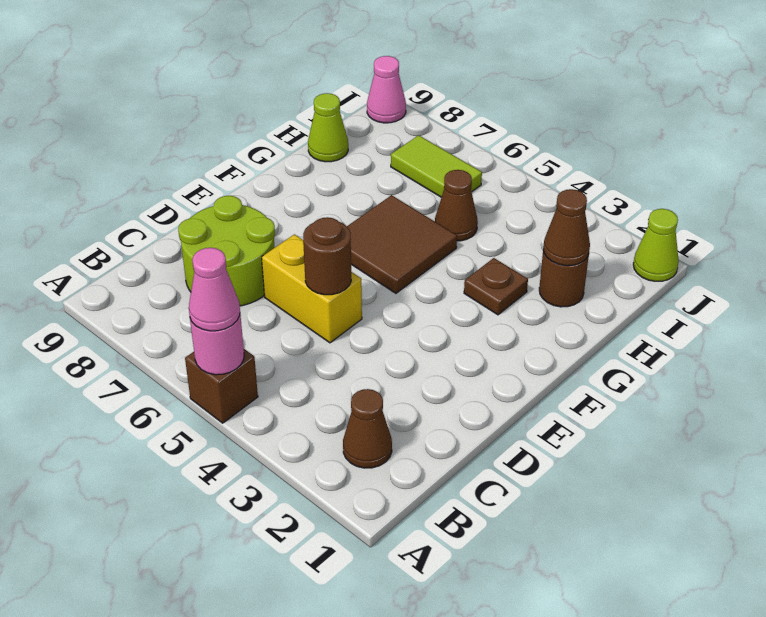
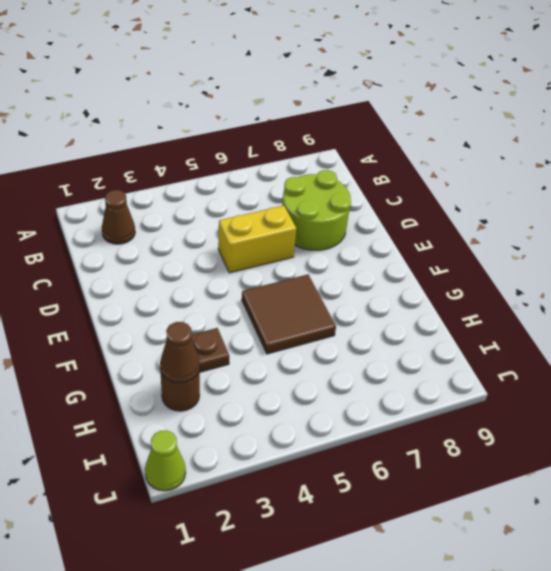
none -> brown brick A5 level 1
none -> brown cone H5 level 1
none -> lime cone H9 level 1

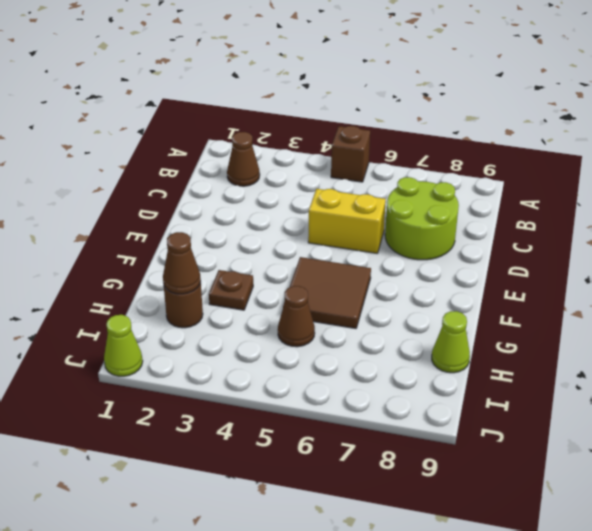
none -> lime tile I6:I7 level 1
none -> pink cone J9 level 1
none -> pink round brick A5 level 2

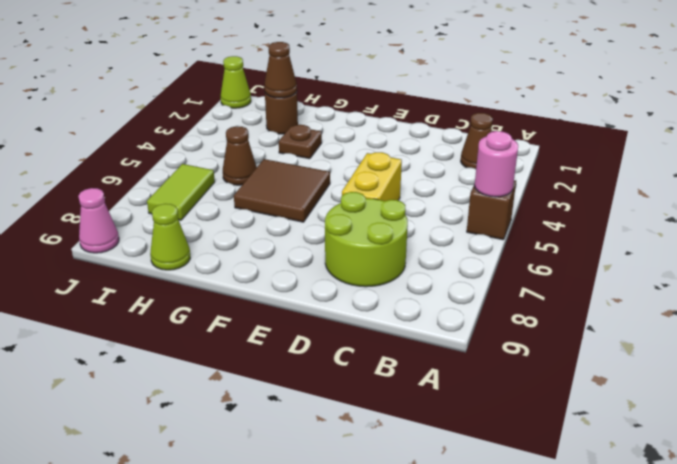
none -> brown round brick D5 level 2
none -> pink cone A5 level 3

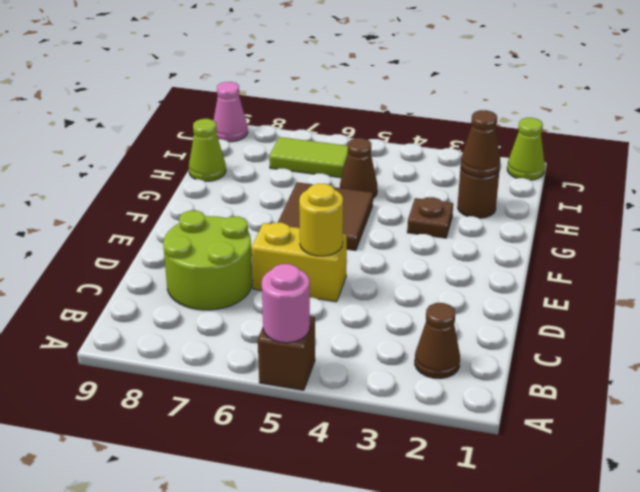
yellow round brick D5 level 2 -> brown round brick D5 level 2
none -> pink cone A5 level 3

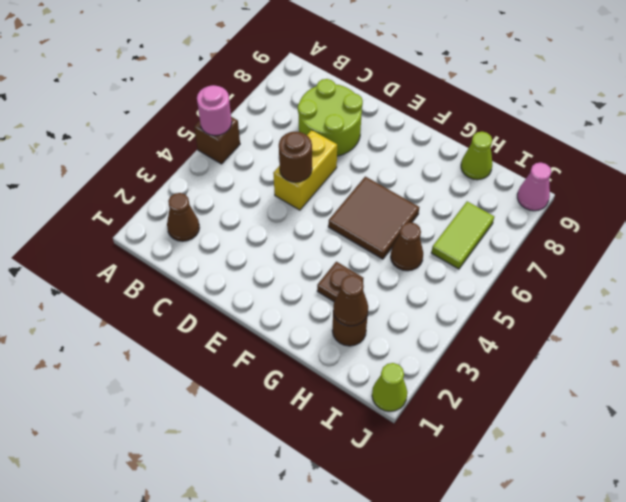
none -> pink cone A5 level 3

